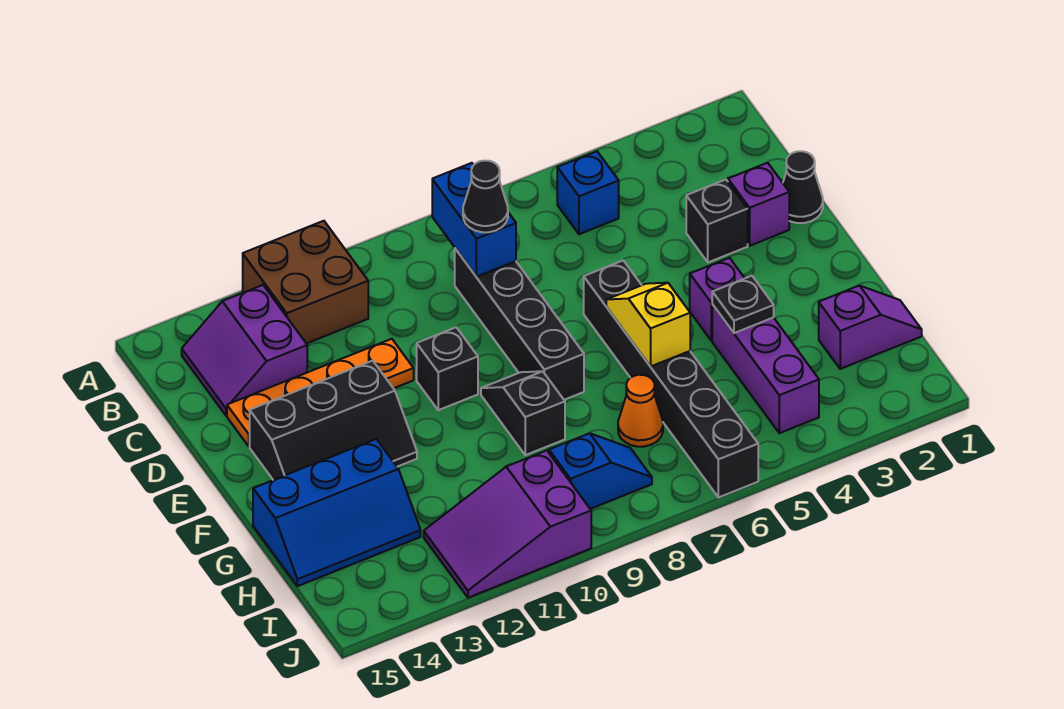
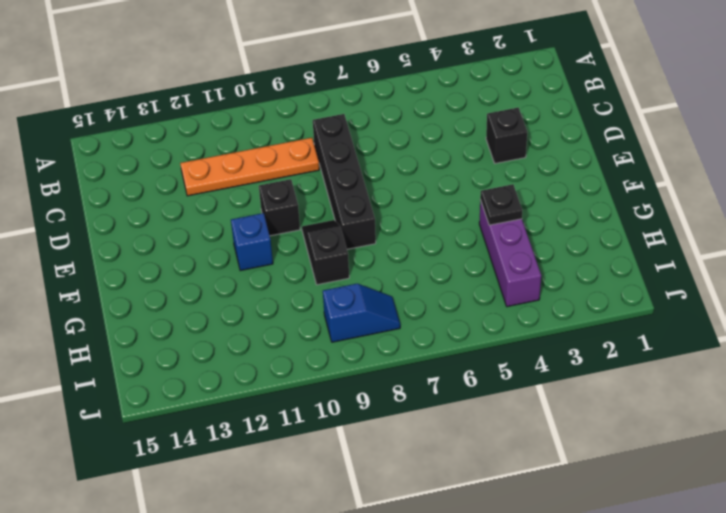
orange plate C9:C12 level 1 -> orange plate D11:D14 level 1
blue brick F11 level 1 -> blue brick B5 level 1
none -> brown brick A11:B12 level 1
none -> purple slope B13:C14 level 1 top 13
none -> black cone D1 level 1

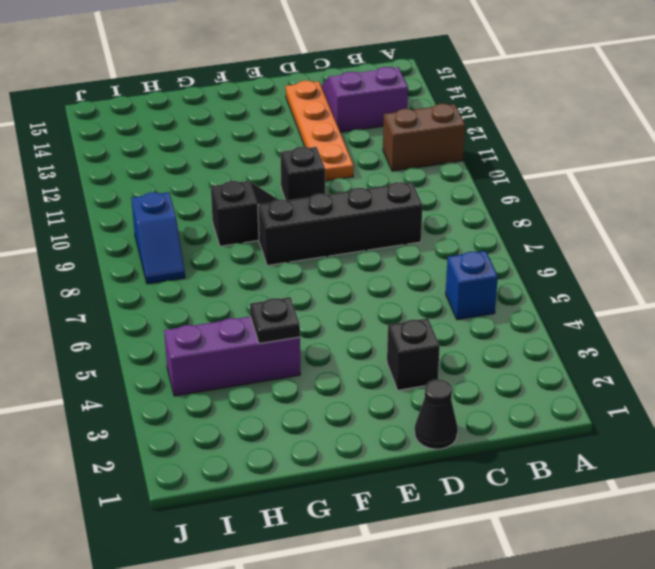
brown brick A11:B11 level 1 -> brown brick A11:B12 level 1
none -> purple brick D2 level 1
none -> black brick E6:J6 level 1
none -> black slope E12:F14 level 1 top E

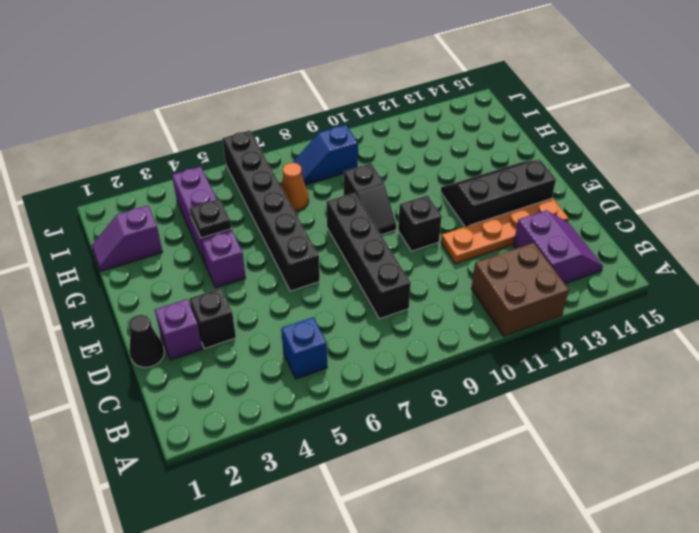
none -> blue slope G13:H15 level 1 top G
none -> purple slope I10:J12 level 1 top 10
none -> blue brick B8:C8 level 2

